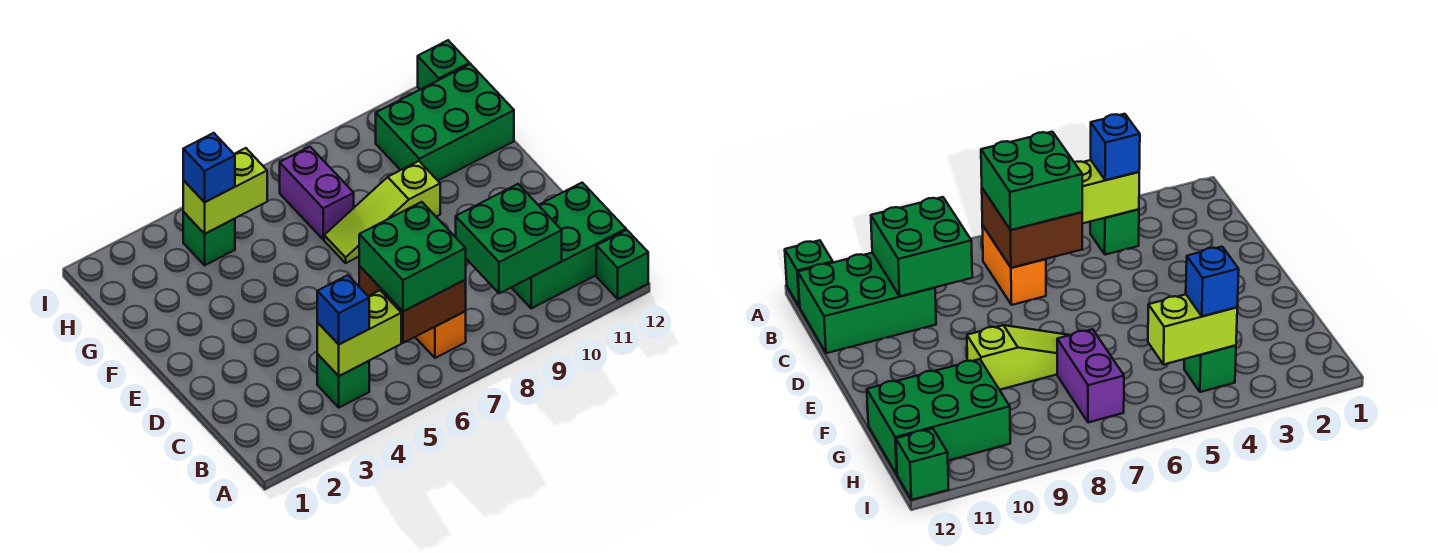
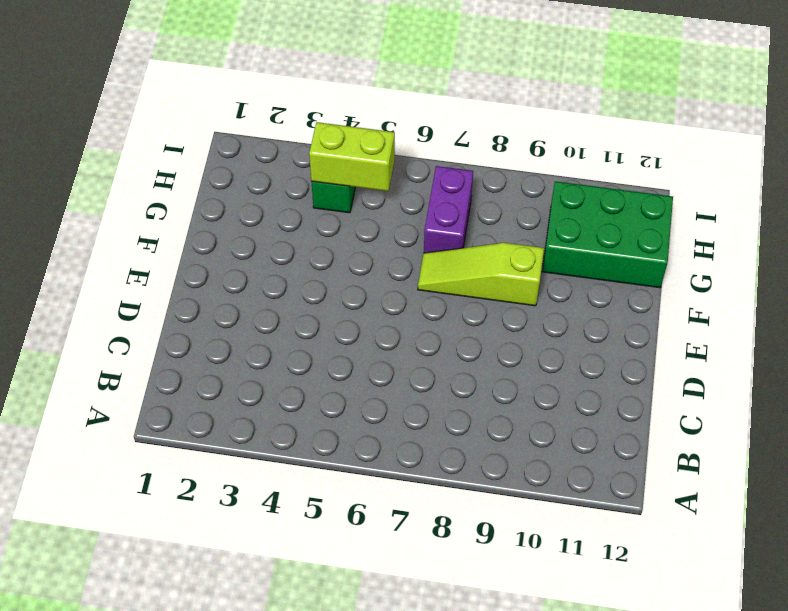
none -> green brick A12 level 1
none -> green brick B4 level 1
none -> orange brick B7:C7 level 1

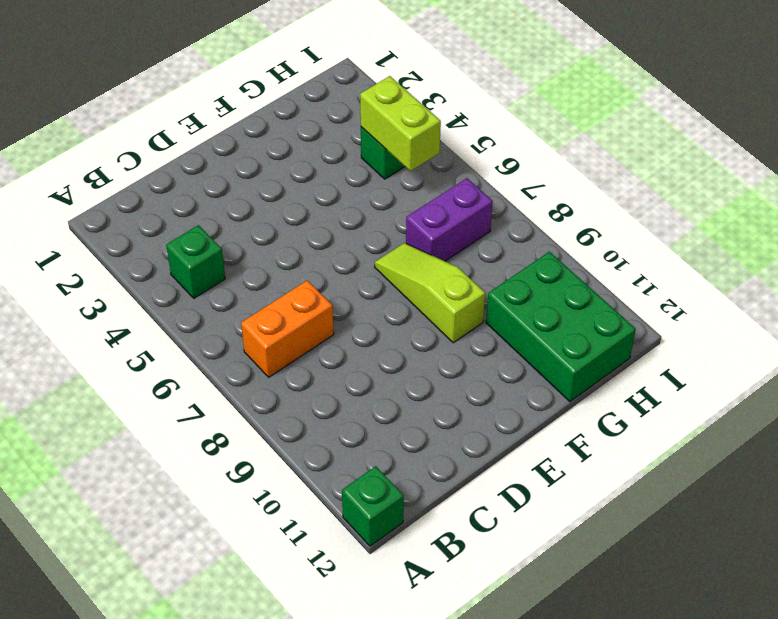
none -> green brick B10:C12 level 1
none -> green brick I12 level 1
none -> lime brick B4:B5 level 2

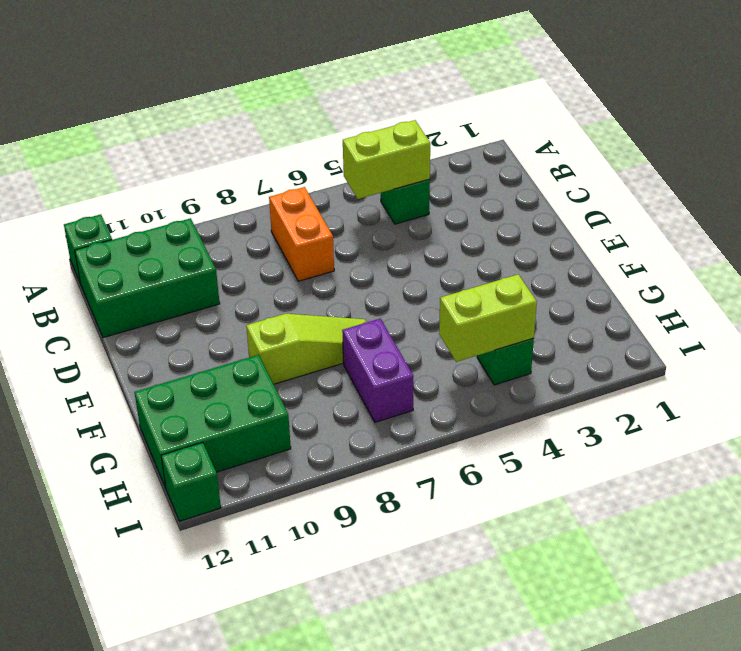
none -> brown brick B6:C7 level 2
none -> green brick B9:C10 level 2
none -> blue brick B4 level 3

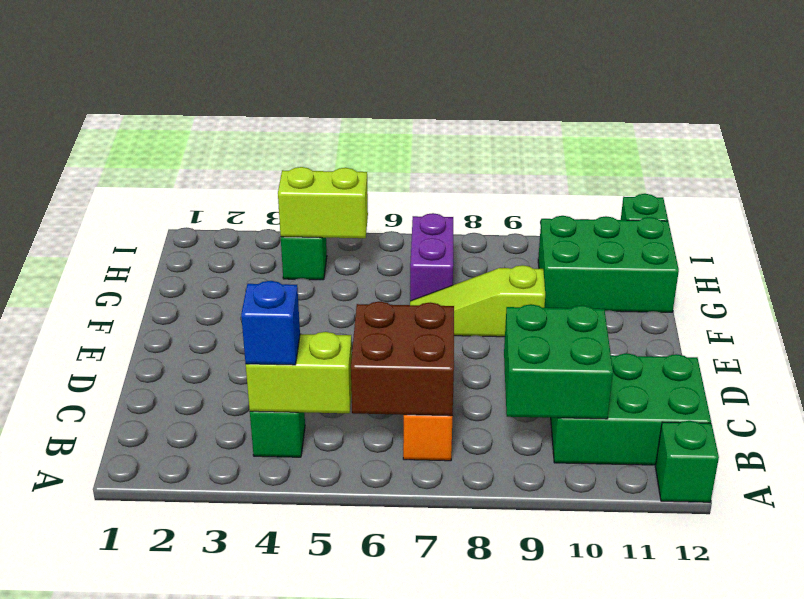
none -> green brick B6:C7 level 3
none -> blue brick H4 level 3

